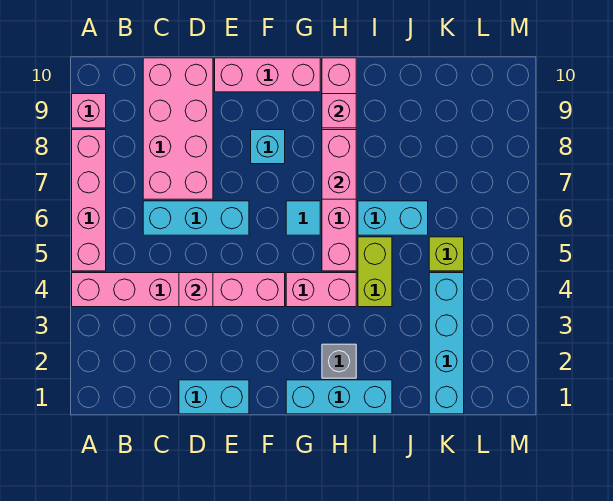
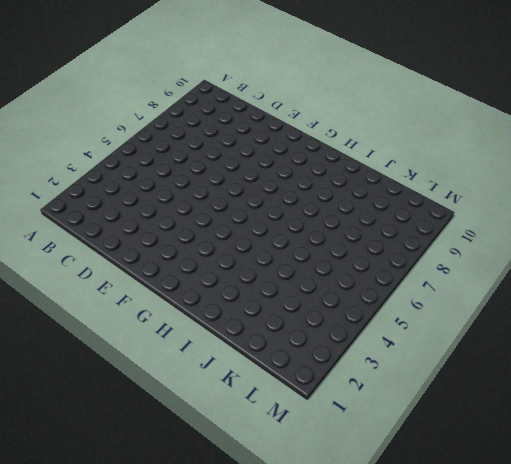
none -> pink brick A4:F4 level 1
none -> pink brick A5:A8 level 1
none -> pink brick A9 level 1

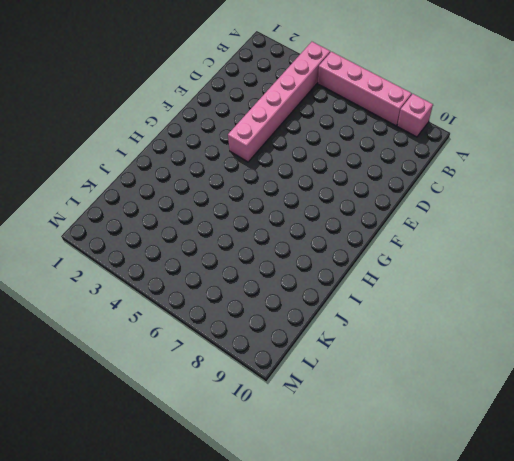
none -> cyan brick C6:E6 level 1
none -> pink brick C7:D10 level 1
none -> cyan brick D1:E1 level 1

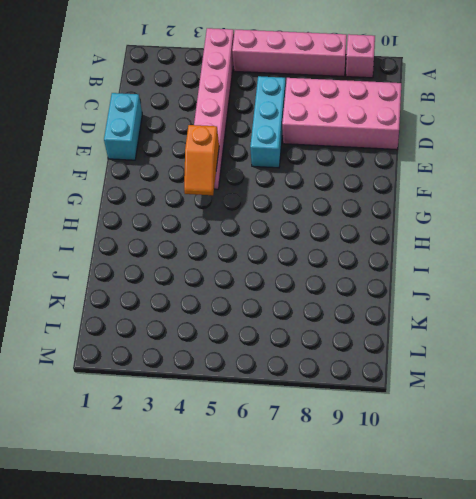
orange slope F4:G4 level 2 top F -> none
none -> pink brick E10:G10 level 1
none -> cyan brick F8 level 1
none -> cyan brick G1:I1 level 1

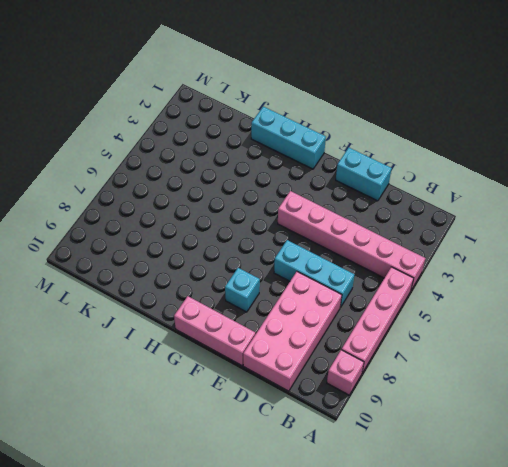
none -> pink brick G4:H4 level 1
none -> cyan tile G6 level 1
none -> grey brick H2 level 1

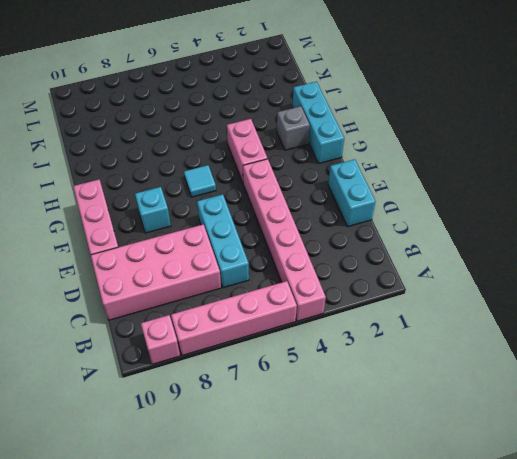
none -> pink brick H5:H10 level 1
none -> lime brick I4:I5 level 1
none -> cyan brick I6:J6 level 1

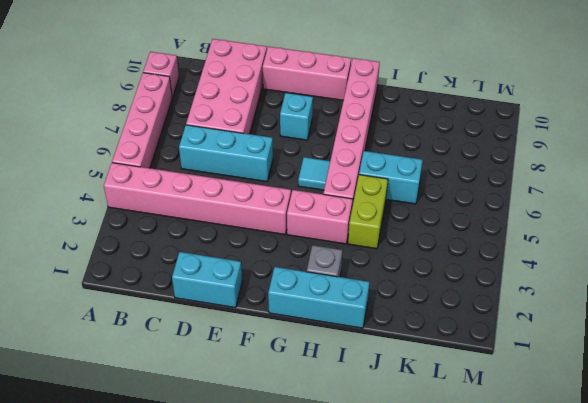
none -> cyan brick K1:K4 level 1
none -> lime brick K5 level 1
none -> pink brick D4 level 2

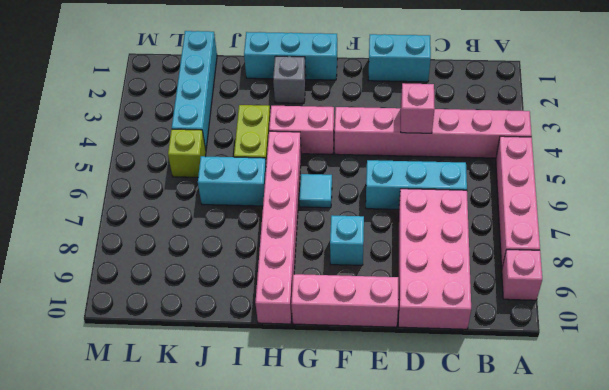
none -> pink brick H7:H8 level 2
none -> pink brick H9 level 2

